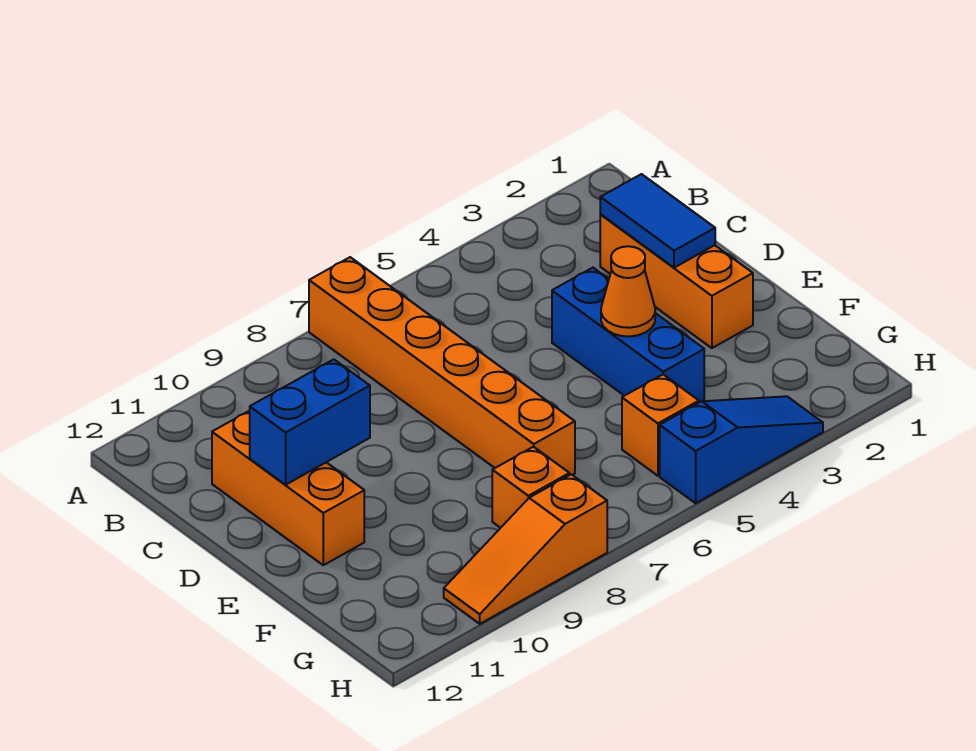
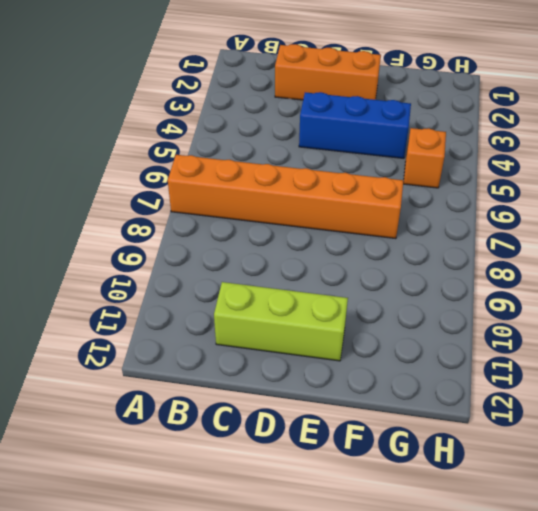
lime brick C11:E11 level 1 -> orange brick C11:E11 level 1
none -> orange brick G8 level 1
none -> blue slope H3:H5 level 1 top 5

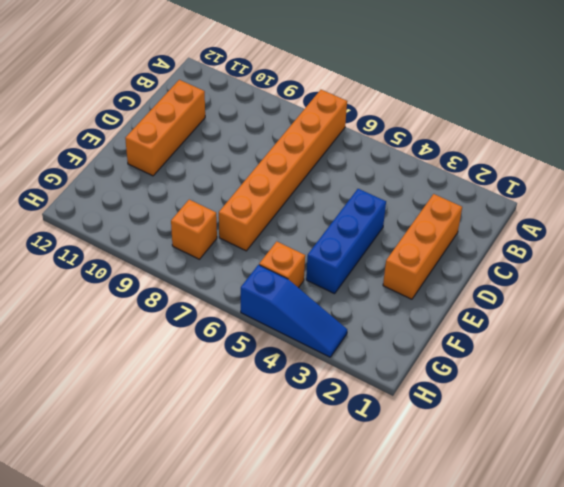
none -> orange slope H8:H10 level 1 top 8
none -> blue tile C2:D2 level 2

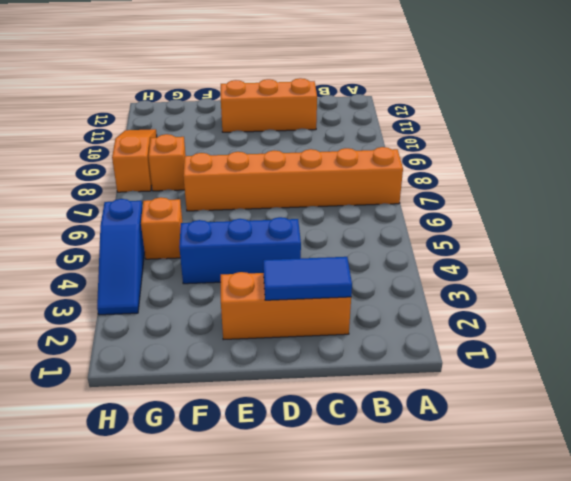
none -> blue brick D10:D11 level 2
none -> orange cone E4 level 2

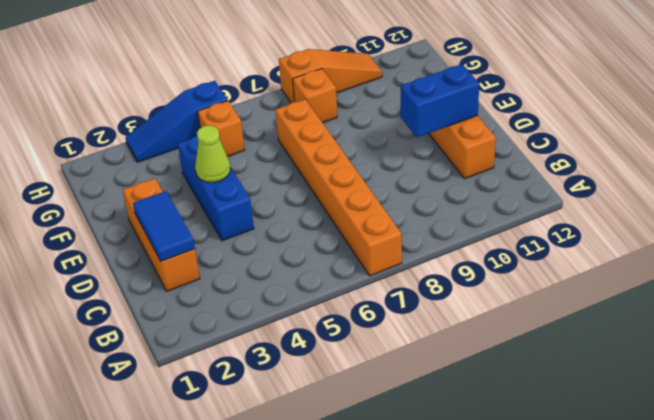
lime cone E4 level 2 -> orange cone E4 level 2

